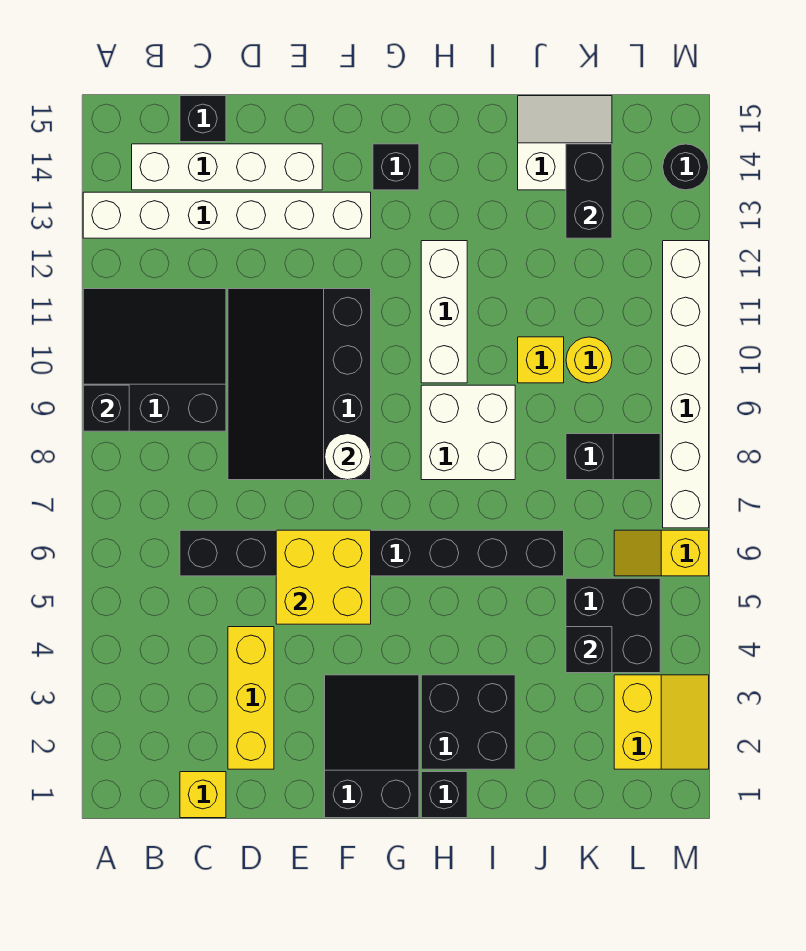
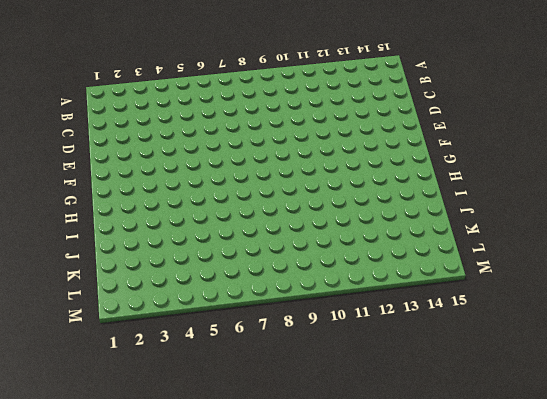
none -> black slope A9:C11 level 1 top 9
none -> white brick A13:F13 level 1
none -> white brick B14:E14 level 1

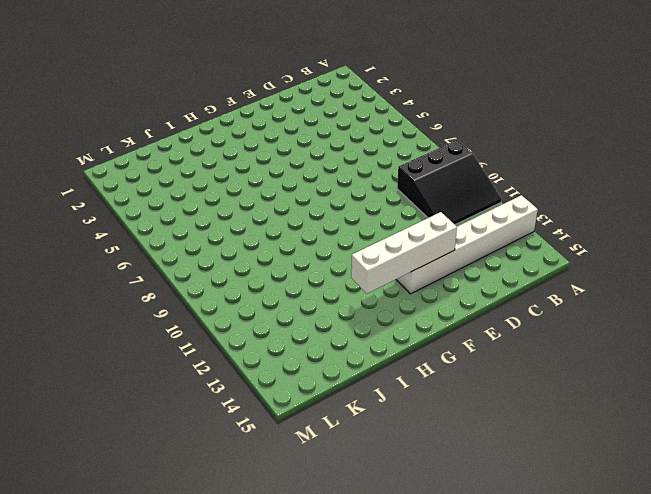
white brick E13:H13 level 2 -> white brick B14:E14 level 1
none -> yellow brick C1 level 1
none -> black brick C6:J6 level 1
none -> black brick C15 level 1

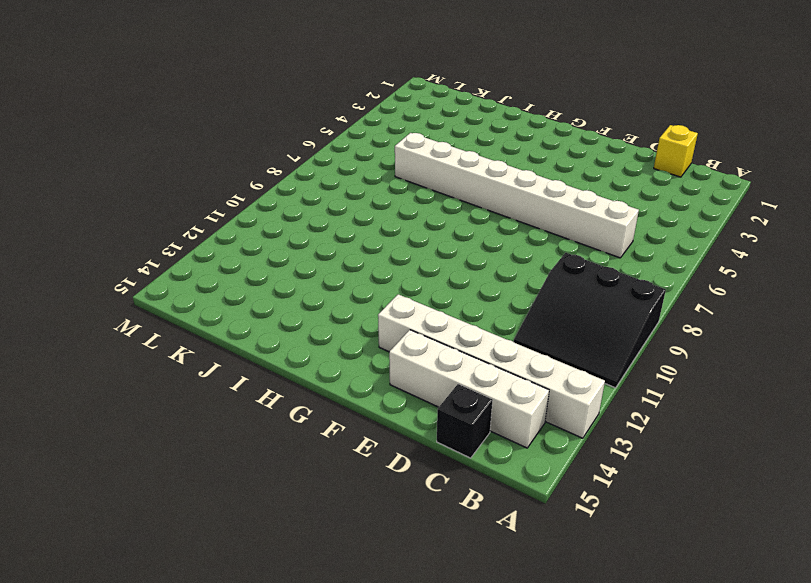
white brick C6:J6 level 1 -> black brick C6:J6 level 1
none -> yellow brick D2:D4 level 1
none -> black slope D8:F11 level 1 top F
none -> black slope F1:G3 level 1 top 1

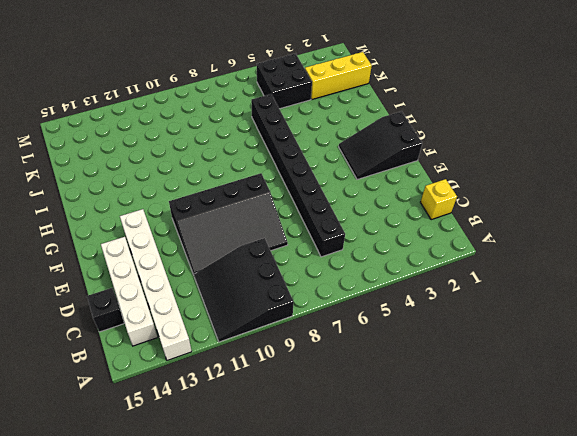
yellow brick K1:K3 level 1 -> yellow brick D2:D4 level 1
none -> black brick G14 level 1
none -> black brick H1 level 1
none -> black brick H2:I3 level 1

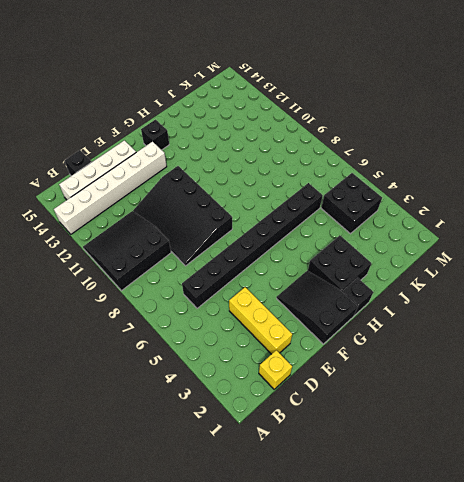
none -> white brick H8:I9 level 1
none -> white brick H10:H12 level 1
none -> yellow brick J10 level 1

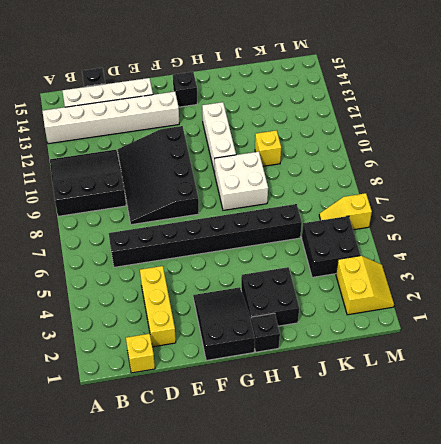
none -> white slope J14:K15 level 1 top 14
none -> black slope K8:L8 level 1 top K
none -> yellow round brick K10 level 1

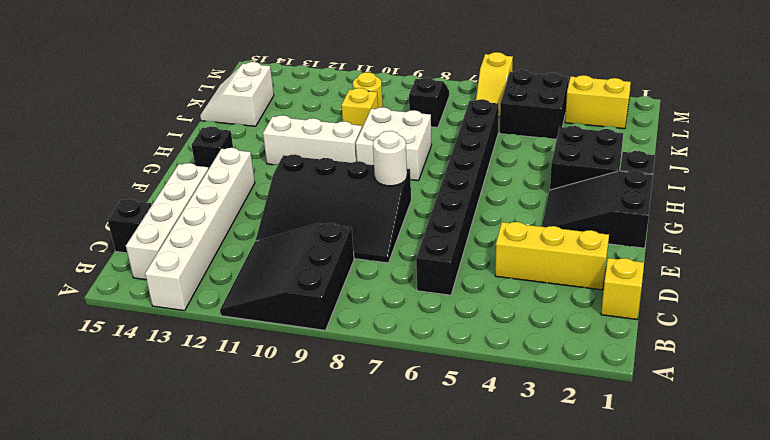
none -> white brick M7:M12 level 1
none -> black round brick M14 level 1
none -> black brick A9 level 2

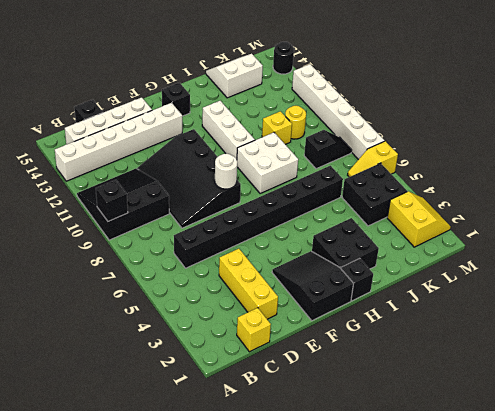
none -> yellow brick E5:F6 level 2
none -> black brick K4 level 2
none -> black brick K13:K14 level 2

